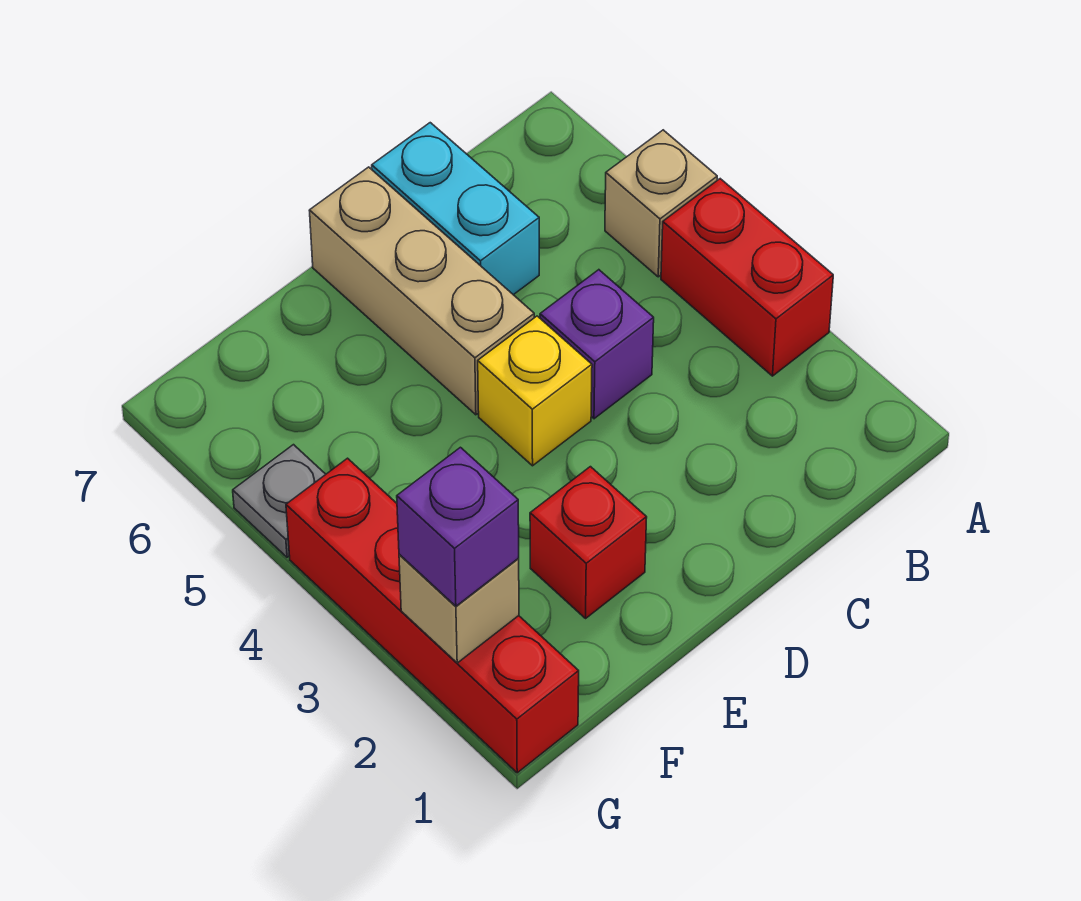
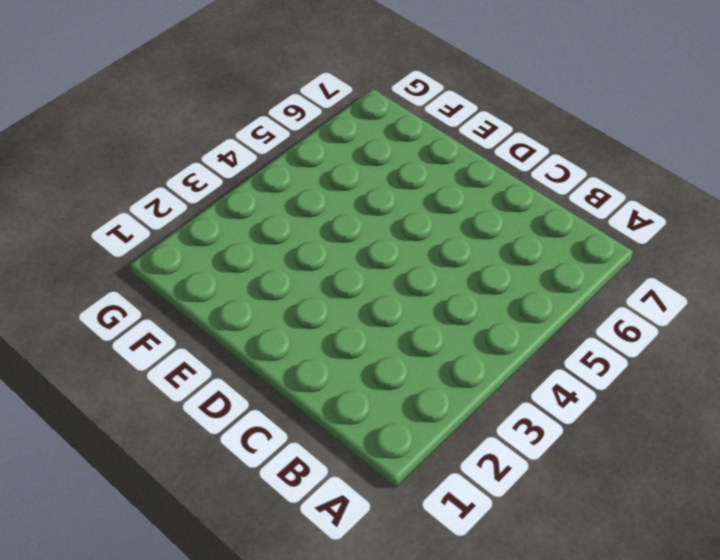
none -> red brick A3:A4 level 1
none -> tan brick A5 level 1

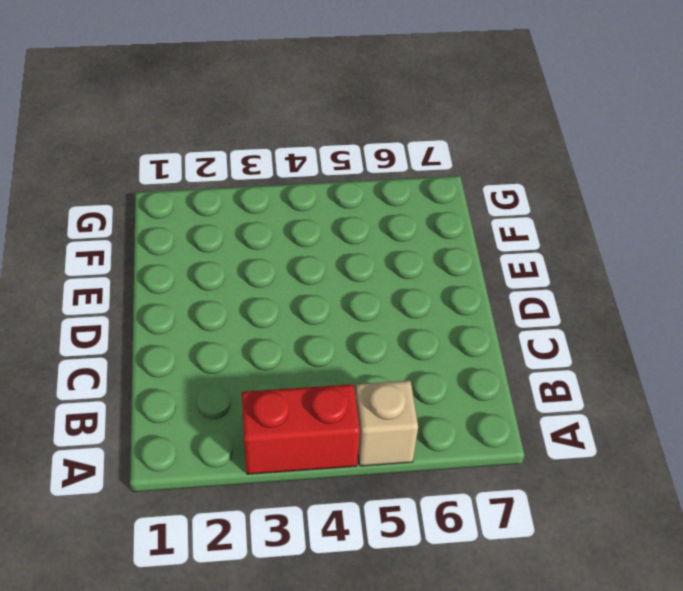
none -> purple brick C4 level 1
none -> cyan brick C6:C7 level 1

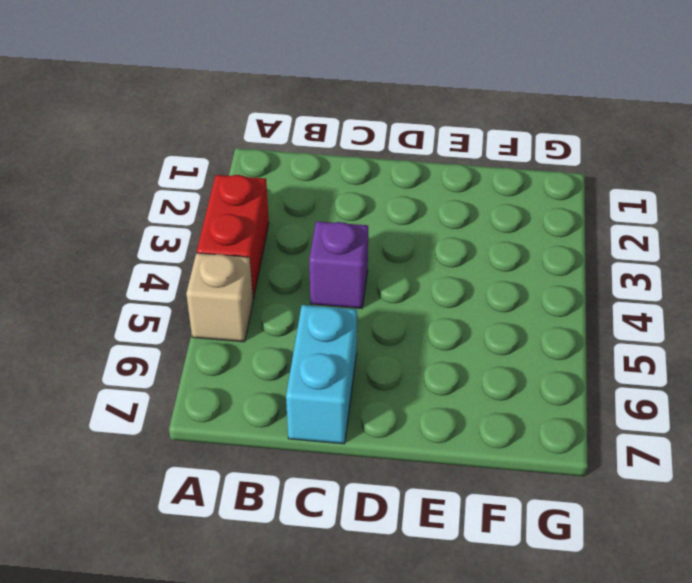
none -> yellow brick D4 level 1
none -> tan brick D5:D7 level 1

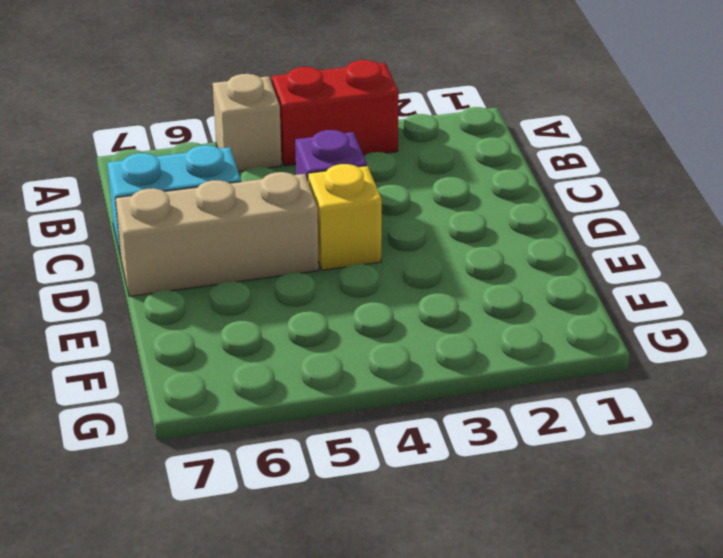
none -> red brick E2 level 1
none -> red brick G1:G4 level 1

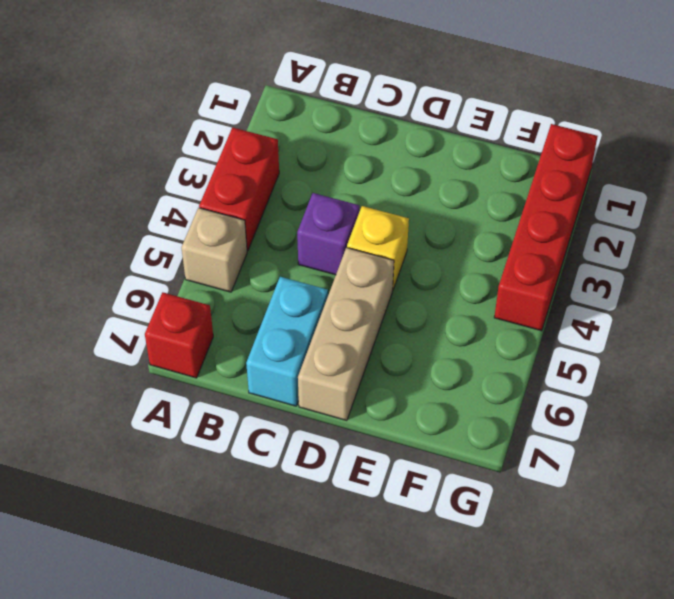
red brick A7 level 1 -> red brick E2 level 1
none -> grey plate G5 level 1
none -> tan brick G2 level 2

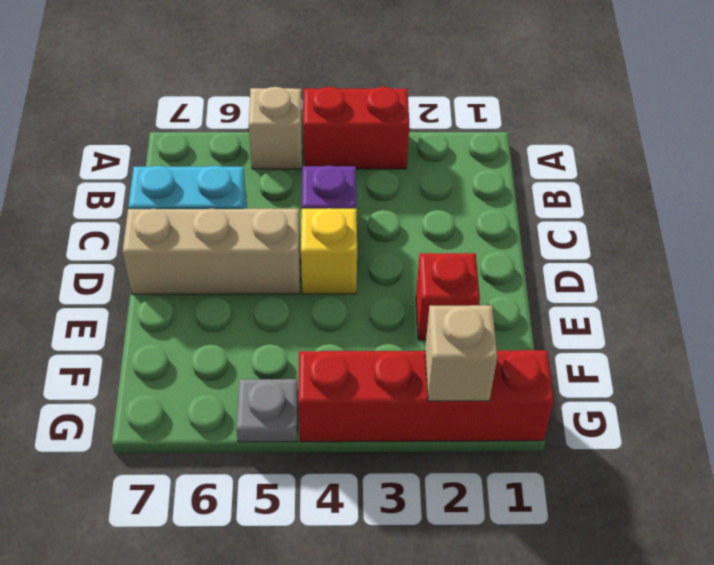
none -> purple brick G2 level 3

